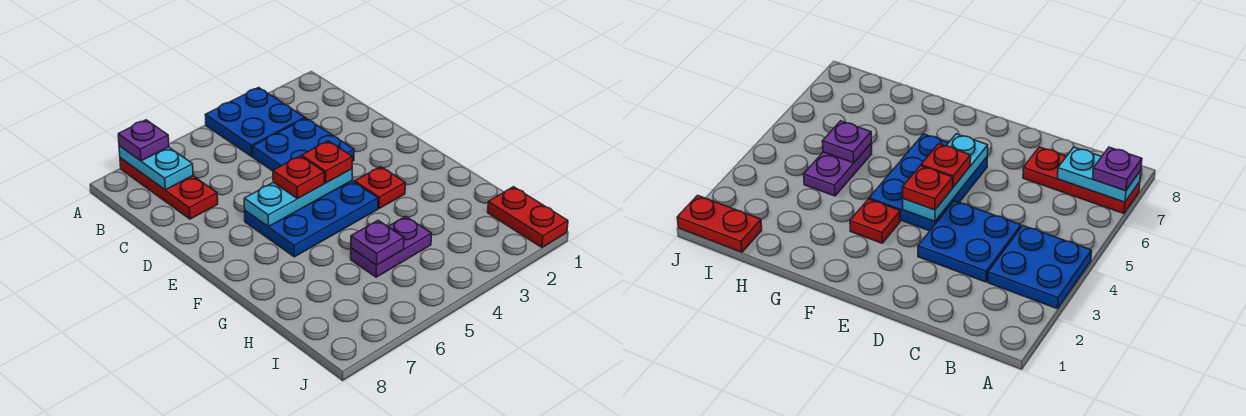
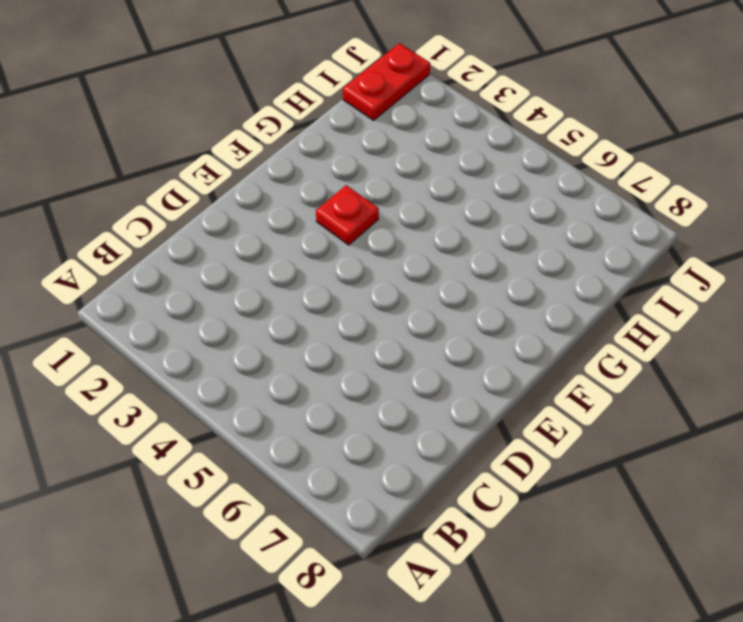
none -> blue plate A3:B4 level 1
none -> red plate A7:C7 level 1
none -> blue plate C3:D4 level 1

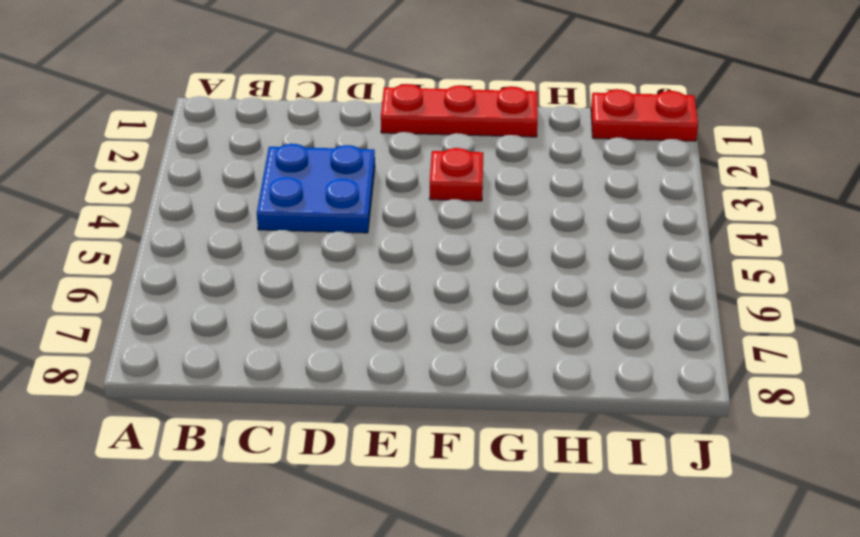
red plate E1:G1 level 1 -> red plate A7:C7 level 1
none -> blue plate A3:B4 level 1
none -> blue plate E4:F6 level 1
none -> purple plate H4:H5 level 1

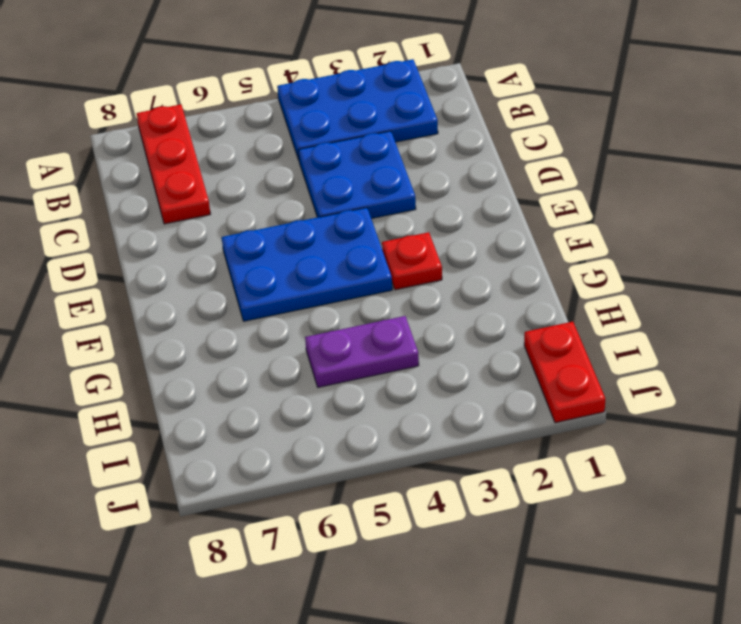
blue plate A2:B4 level 1 -> blue plate A3:B4 level 1
none -> cyan plate A7:B7 level 2
none -> cyan plate E4:E6 level 2
none -> purple plate H5 level 2

